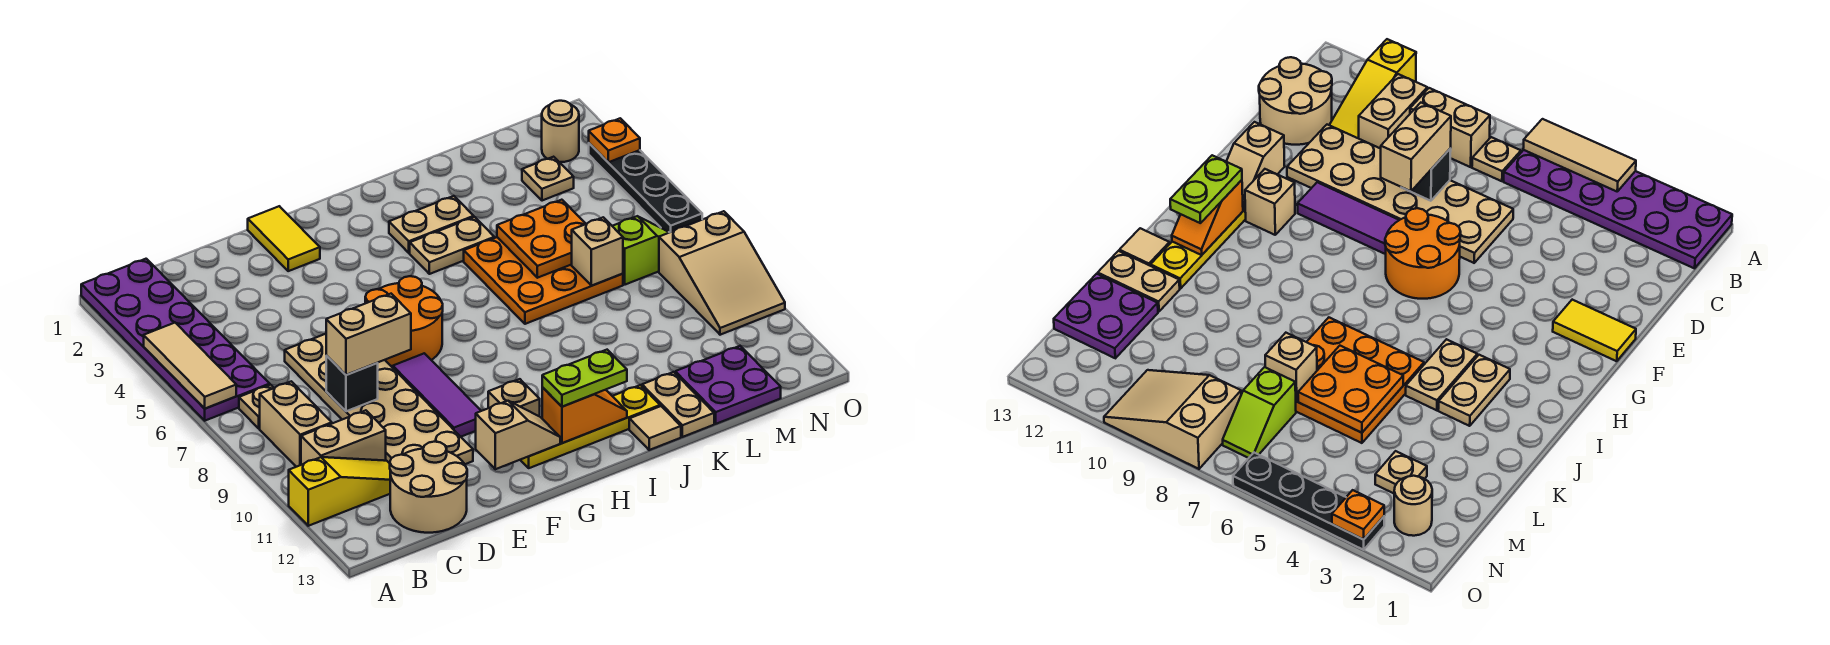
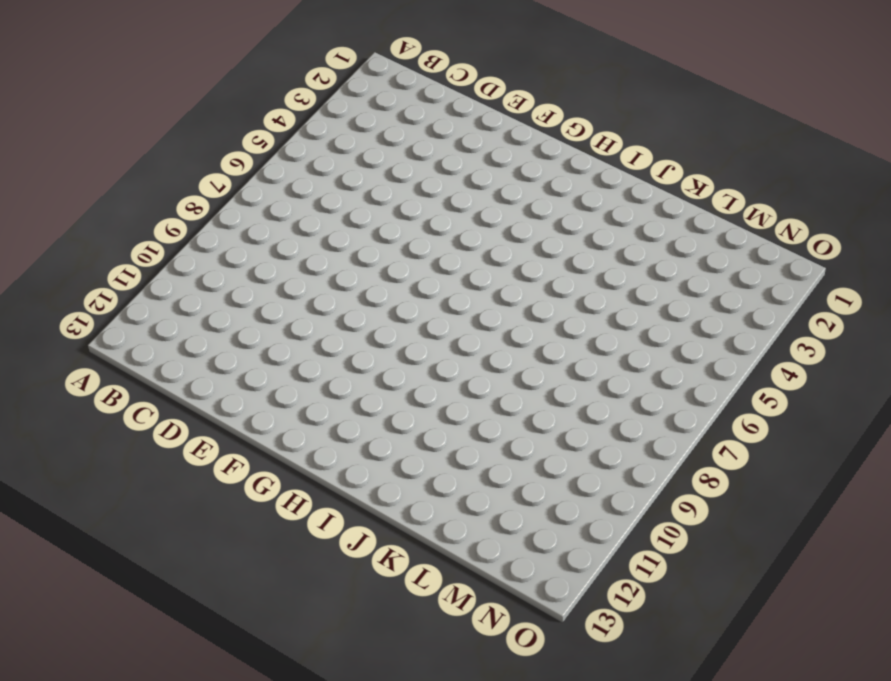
none -> purple plate A1:B6 level 1
none -> yellow slope A11:C11 level 1 top A
none -> tan plate B7 level 1
none -> tan brick B8:B9 level 1

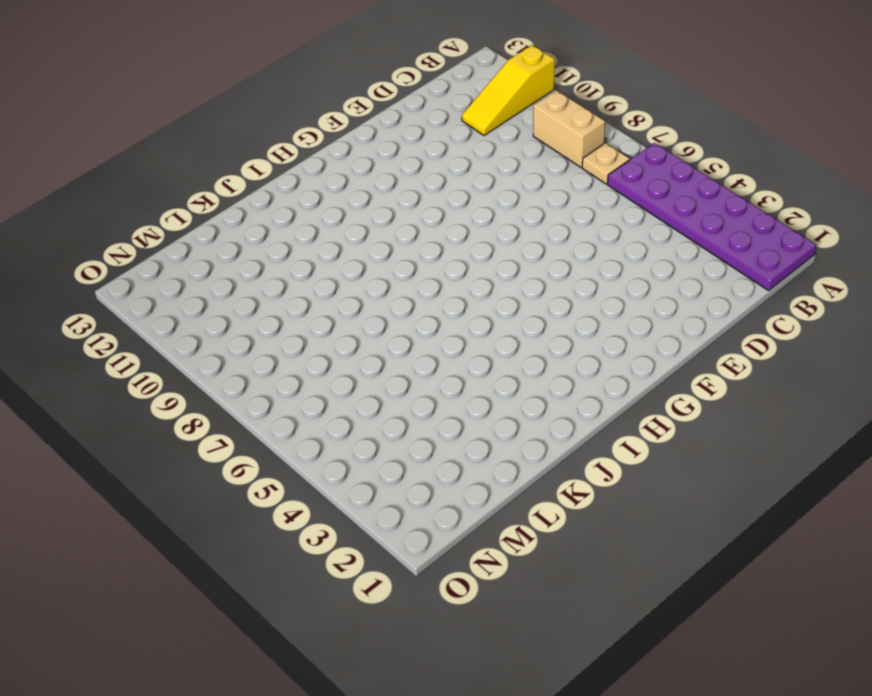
none -> tan brick B10:C10 level 1
none -> tan round brick C12:D13 level 1
none -> tan plate D6:E11 level 1
none -> yellow tile F1:F2 level 1

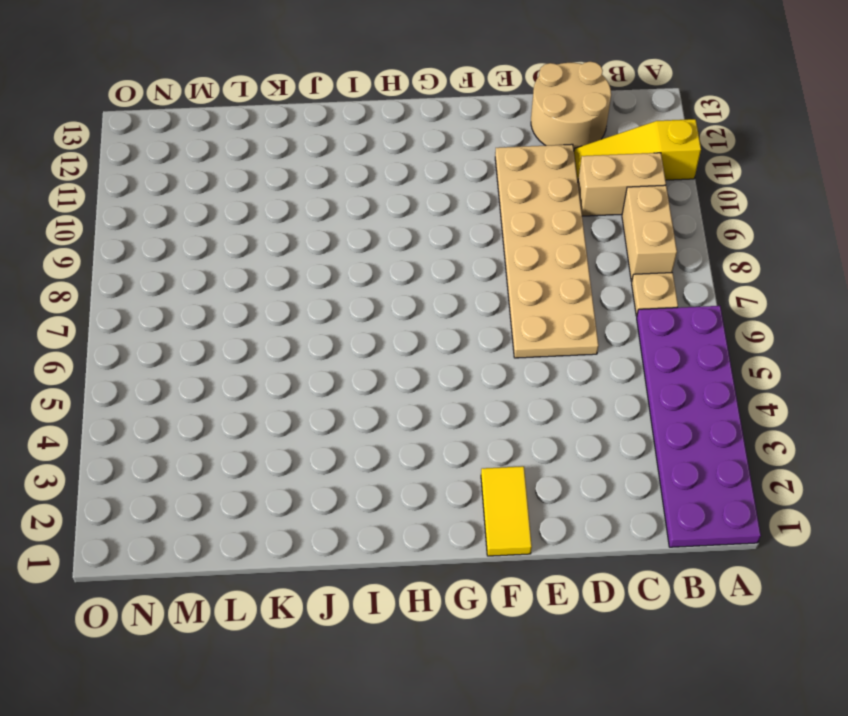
none -> orange round brick F6:G7 level 1
none -> purple tile F8:F10 level 1
none -> tan brick G11 level 1
none -> yellow plate G12:J12 level 1

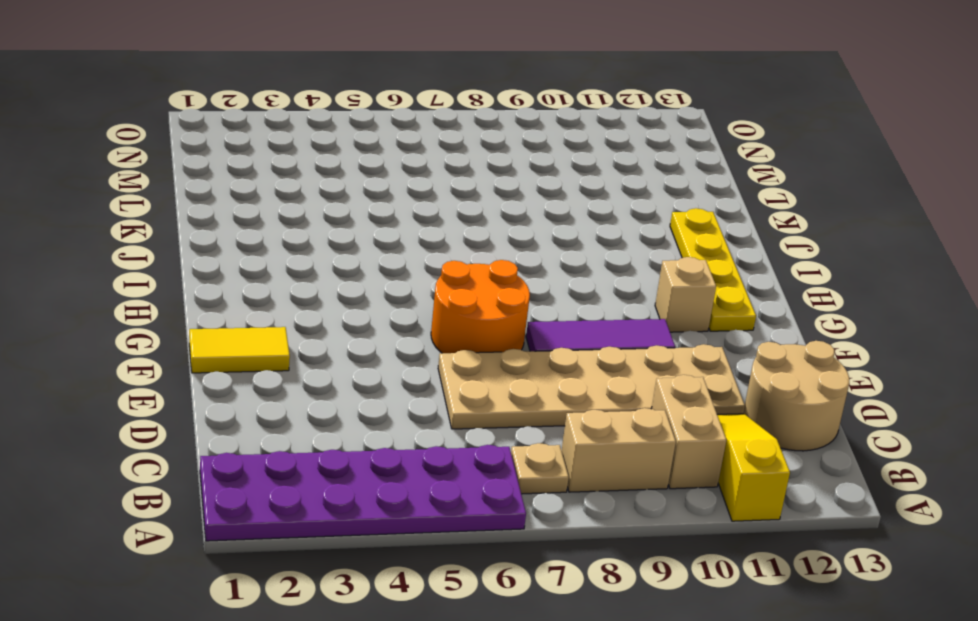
none -> tan plate I3:J3 level 1
none -> tan plate I4:J4 level 1
none -> orange plate J5:L7 level 1
none -> tan tile J13 level 1

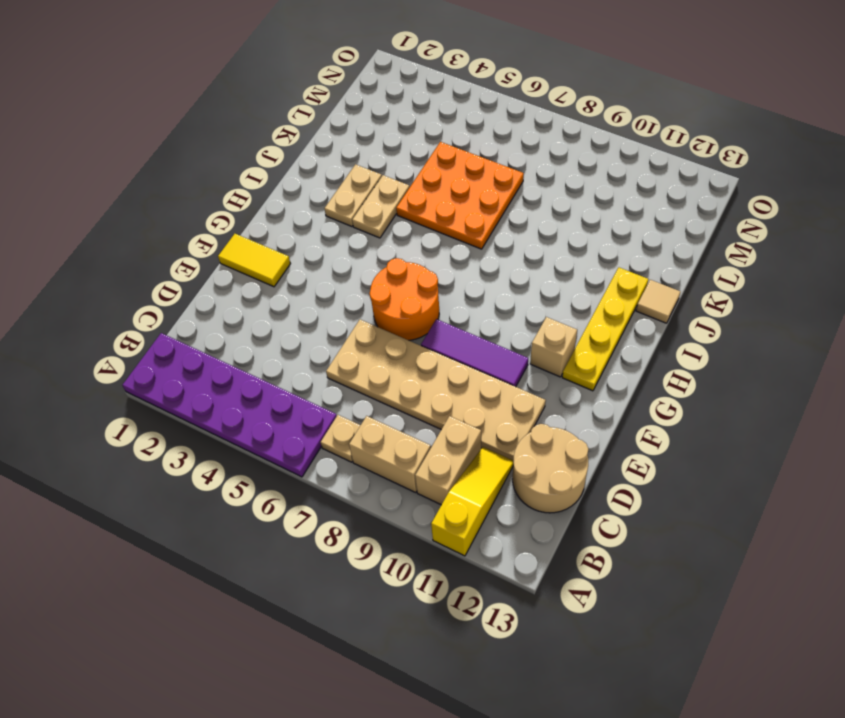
none -> tan plate K12:K13 level 1
none -> purple plate L12:M13 level 1
none -> tan plate M3 level 1
none -> lime slope M7:N7 level 1 top M

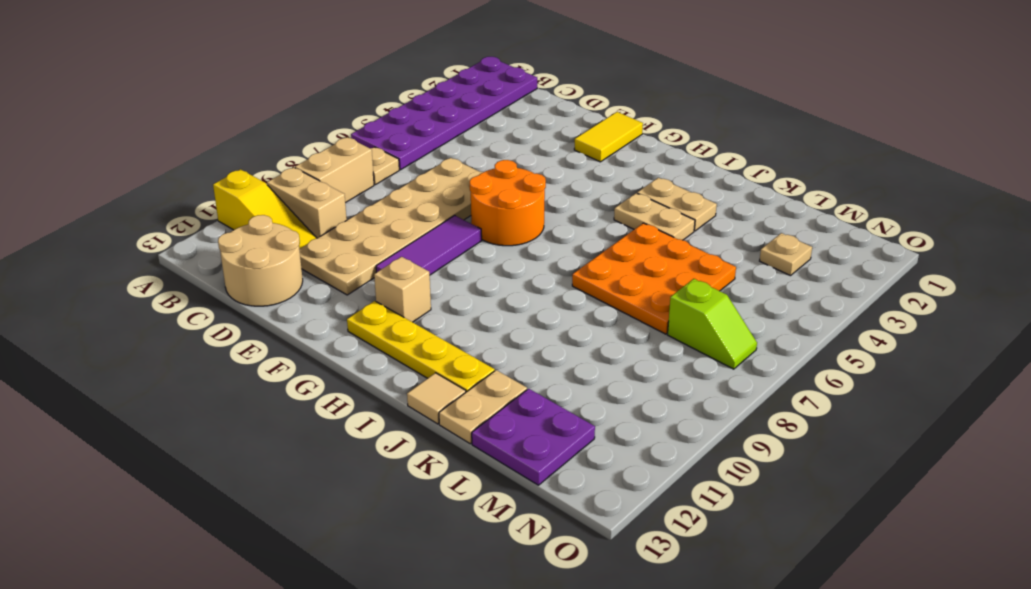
none -> tan round brick N2 level 1
none -> tan slope N8:O10 level 1 top 8
none -> black plate O3:O6 level 1
none -> tan tile A4:A6 level 2

